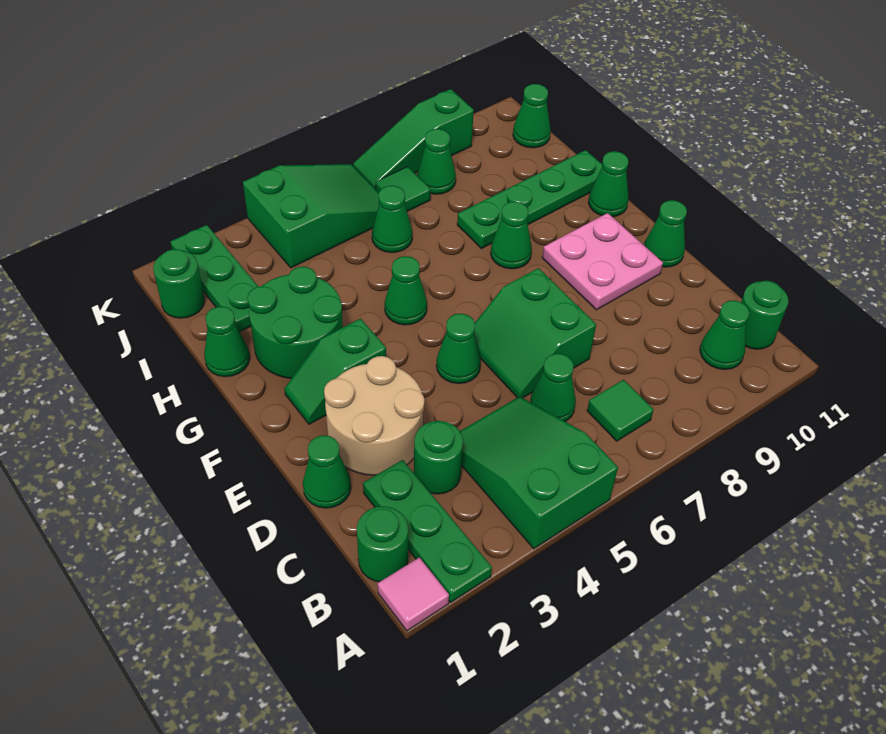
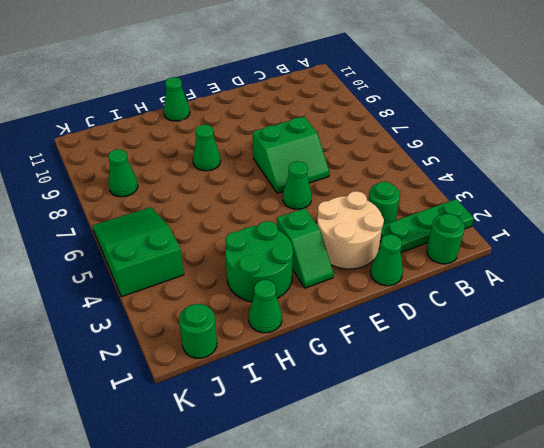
none -> pink tile A1 level 1
none -> green slope A4:C5 level 1 top A
none -> green tile B7 level 1
none -> green cone B10 level 1

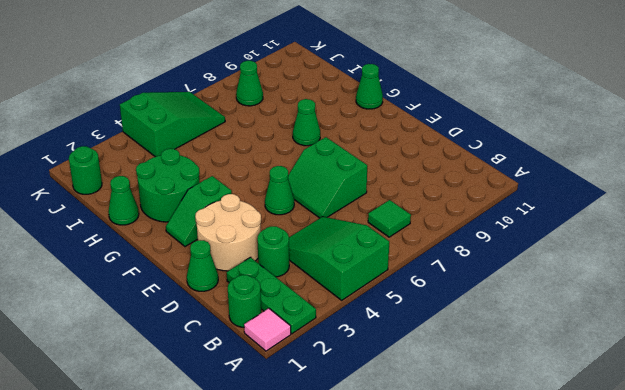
none -> green cone B10 level 1
none -> green round brick B11 level 1
none -> green cone C6 level 1
none -> pink plate E9:F10 level 1

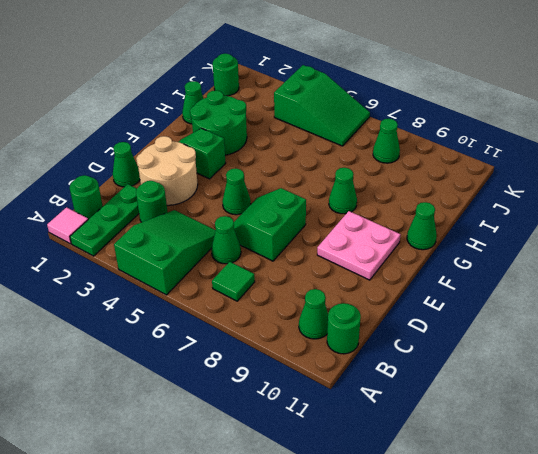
none -> green cone E11 level 1
none -> green cone G5 level 1
none -> green plate H8:H11 level 1
none -> green plate I2:K2 level 1

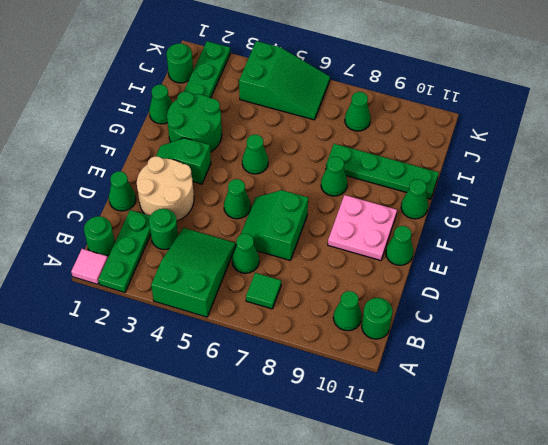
none -> green cone I6 level 1
none -> green tile J7 level 1
none -> green cone J11 level 1
none -> green slope K7:K9 level 1 top 9

